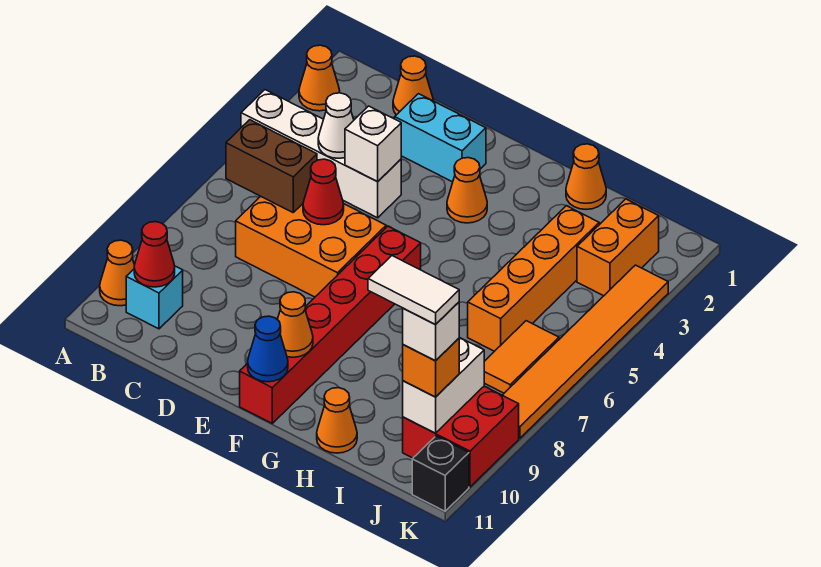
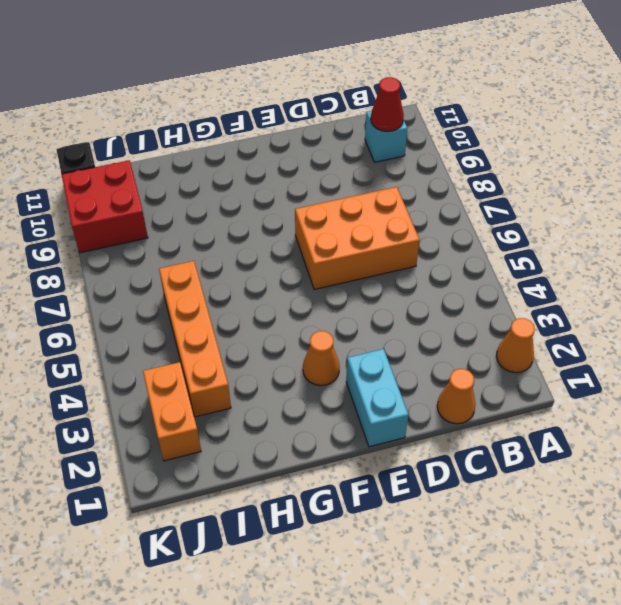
cyan brick E1:E2 level 1 -> cyan brick D2:E2 level 1
none -> white brick A4:D4 level 1
none -> orange cone A10 level 1
none -> red brick F6:F11 level 1

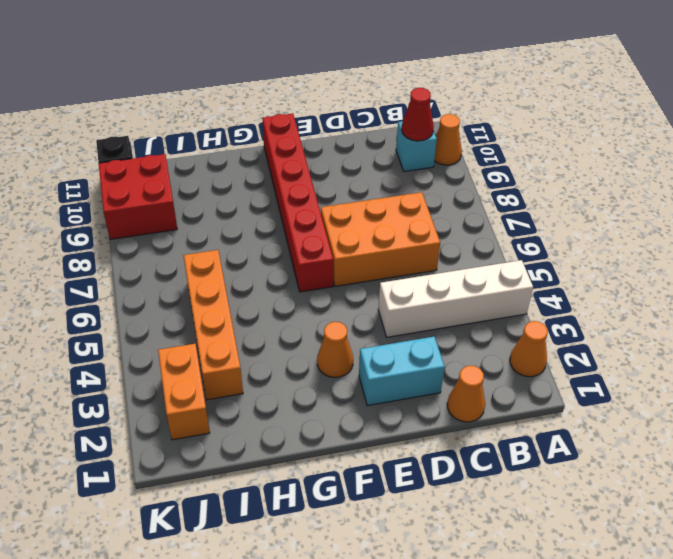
none -> orange cone H1 level 1
none -> orange cone H11 level 1
none -> orange tile J6:J7 level 1

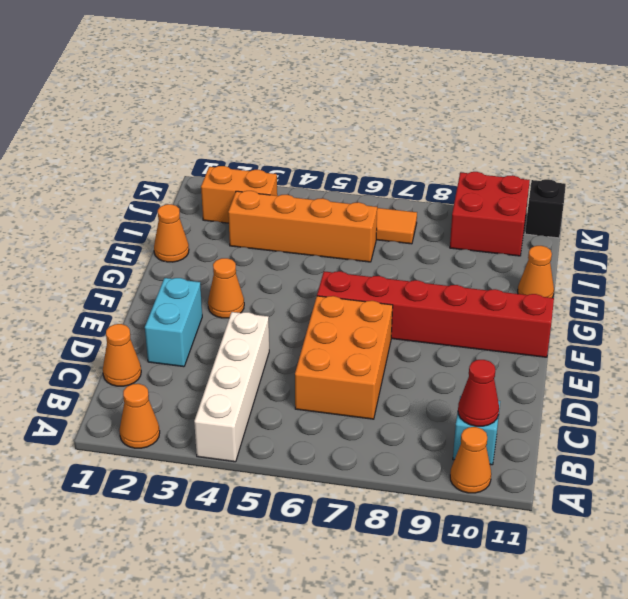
none -> orange tile K3:K8 level 1
none -> brown brick B6:C6 level 2
none -> white cone C4 level 2

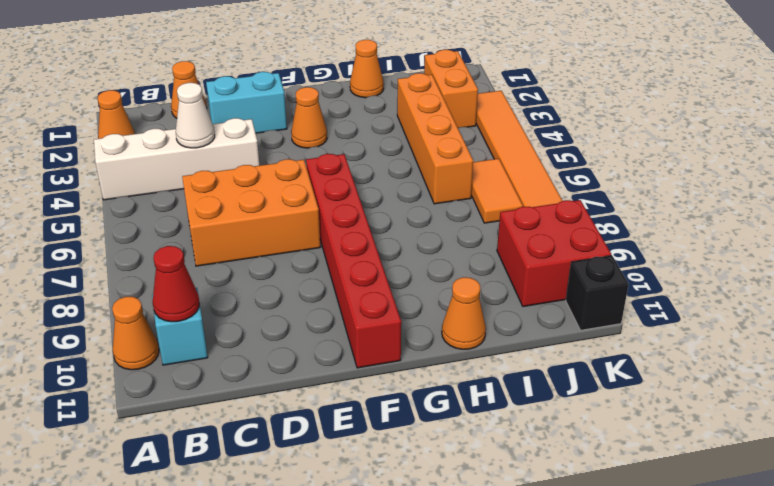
none -> brown brick B6:C6 level 2
none -> white brick D4 level 2
none -> red cone D6 level 2

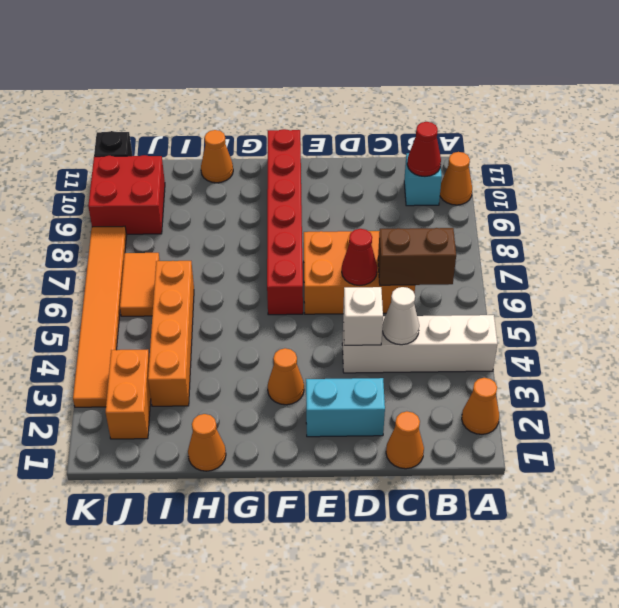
none -> orange cone F10 level 2
none -> blue cone F11 level 2
none -> white brick J9:J10 level 2

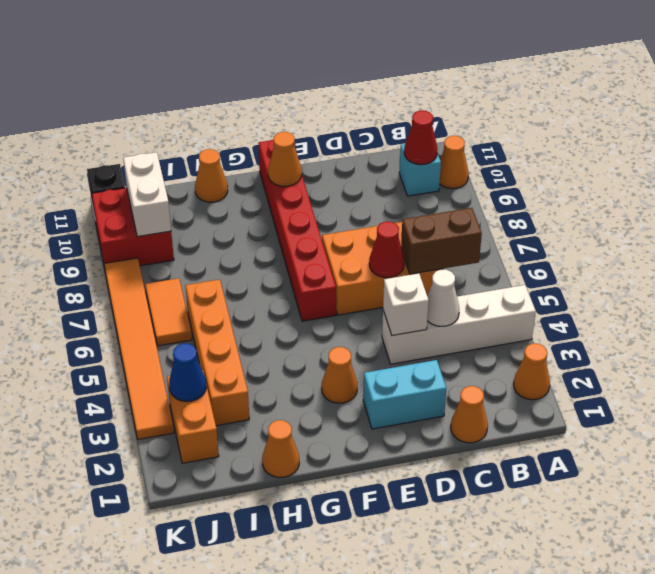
blue cone J3 level 2 -> blue cone F11 level 2
none -> orange brick J10 level 3
none -> white brick J10 level 4
none -> white tile I10:J10 level 5

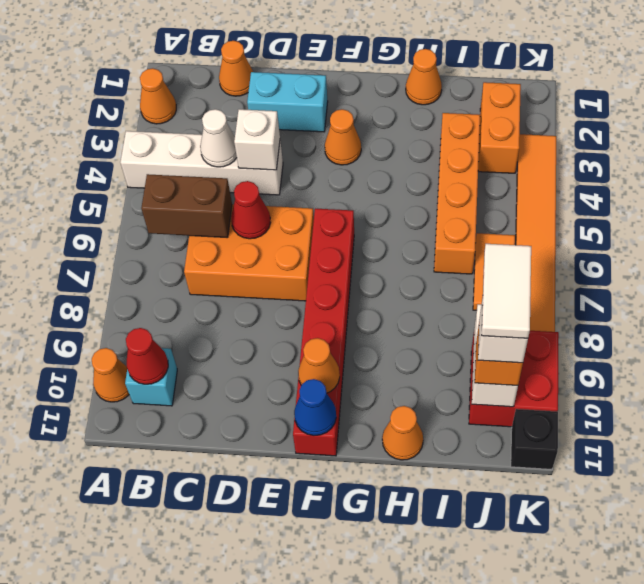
white tile J9:J10 level 5 -> white tile I10:J10 level 5

